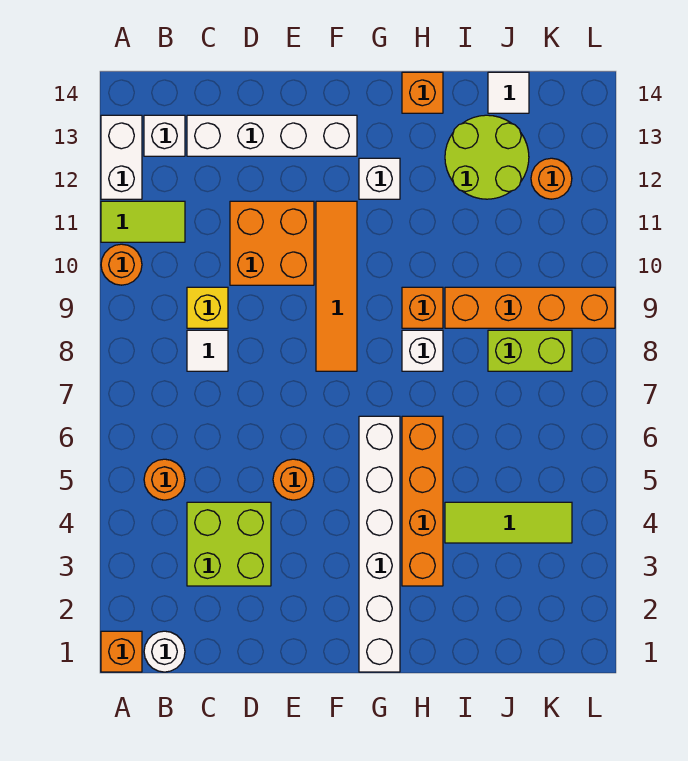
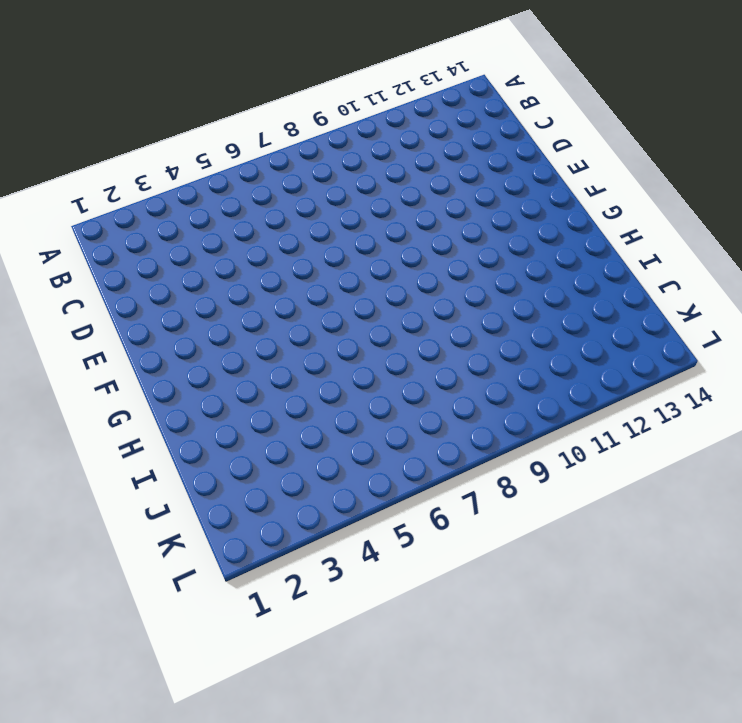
none -> orange brick A1 level 1
none -> orange round brick A10 level 1
none -> lime tile A11:B11 level 1

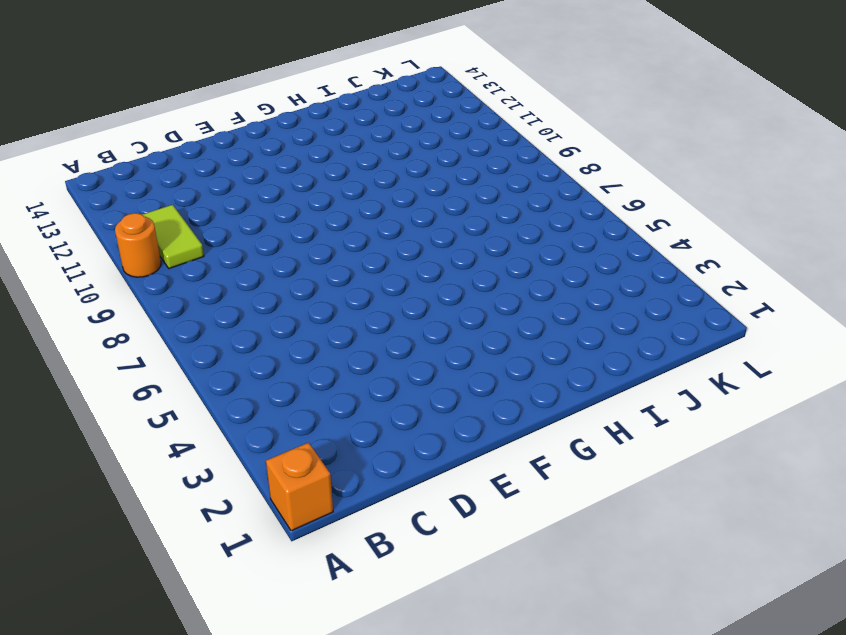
lime tile B10:B11 level 1 -> lime tile A11:B11 level 1
none -> white brick A12:A13 level 1
none -> white round brick B1 level 1
none -> orange round brick B5 level 1

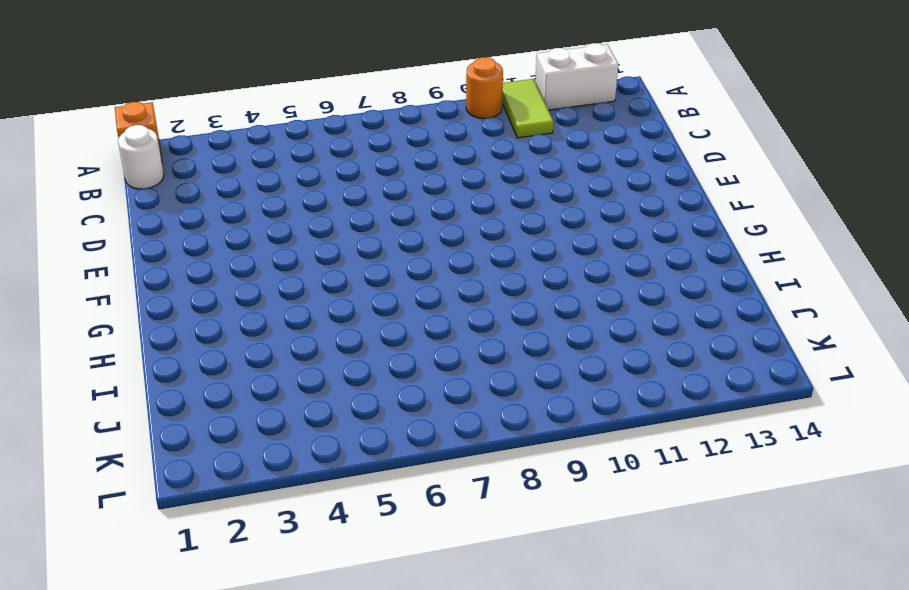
none -> orange round brick B5 level 1
none -> white brick B13 level 1
none -> lime brick C3:D4 level 1

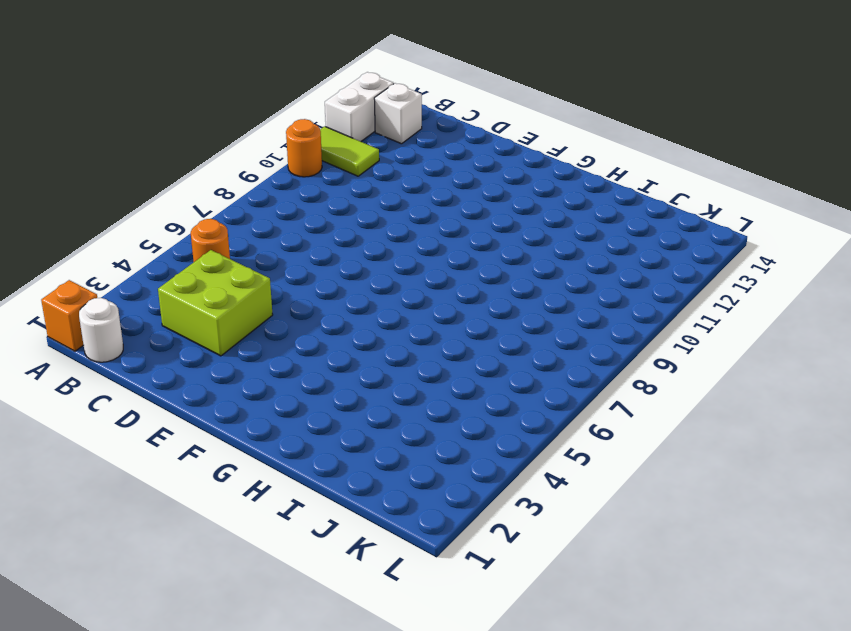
none -> white tile C8 level 1
none -> yellow brick C9 level 1
none -> white brick C13:F13 level 1

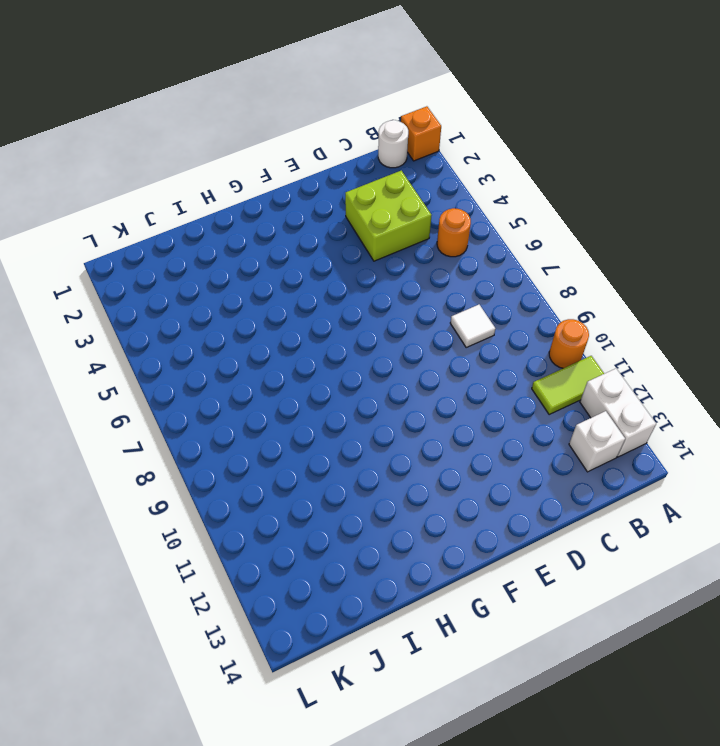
none -> yellow brick C9 level 1
none -> white brick C13:F13 level 1
none -> orange brick D10:E11 level 1

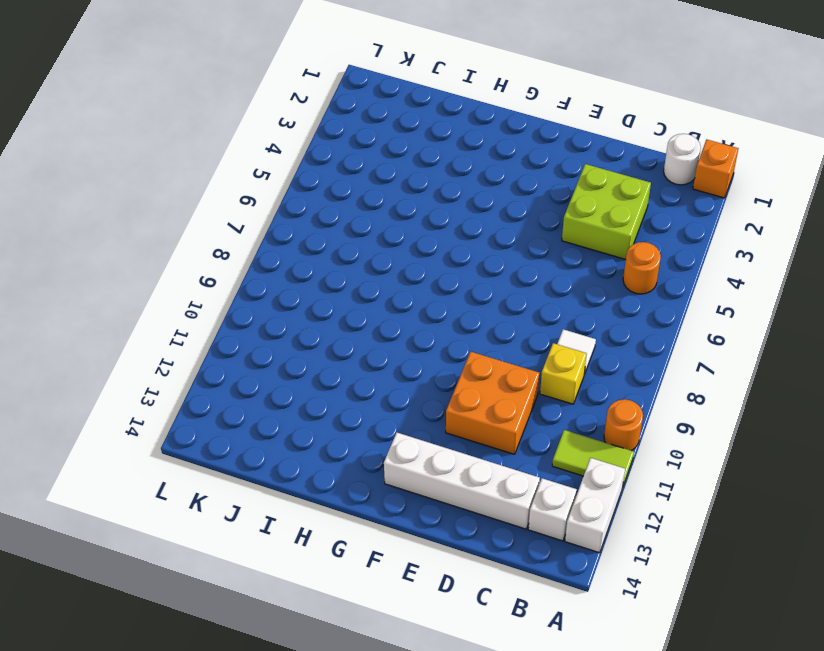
none -> orange round brick E5 level 1
none -> orange tile F8:F11 level 1
none -> white brick G1:G6 level 1

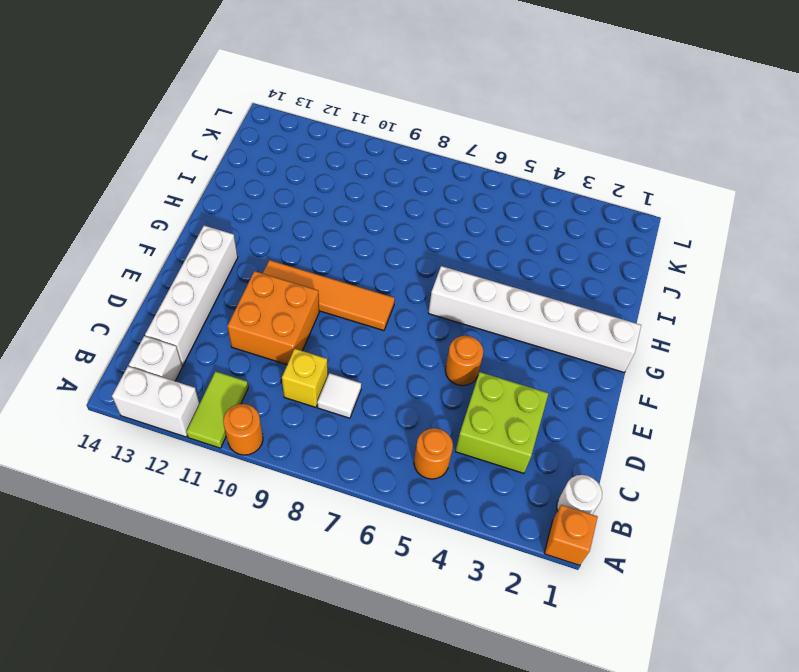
none -> white brick G12 level 1
none -> orange brick H3:H6 level 1
none -> white brick H8 level 1

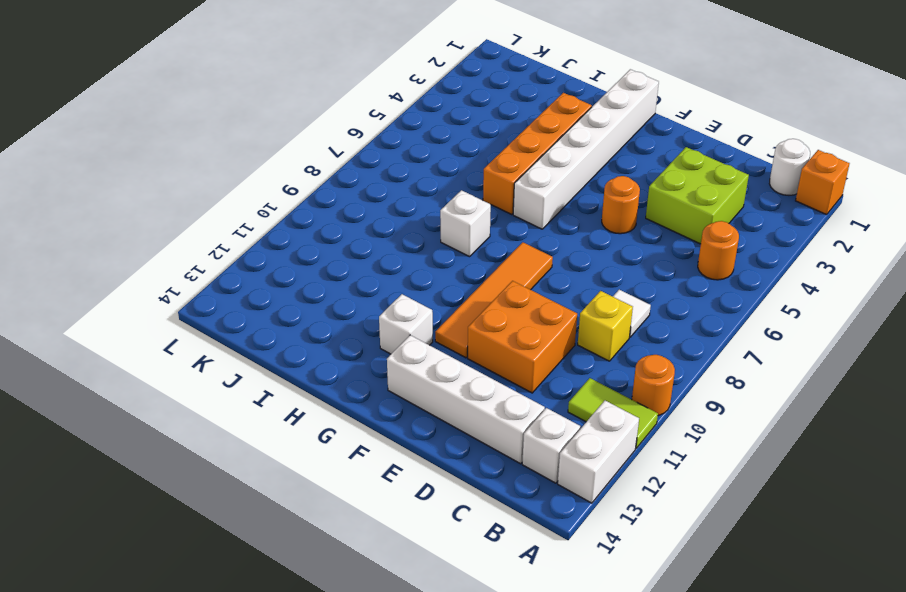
none -> orange brick H9 level 1
none -> orange brick H14 level 1
none -> lime tile I4:K4 level 1

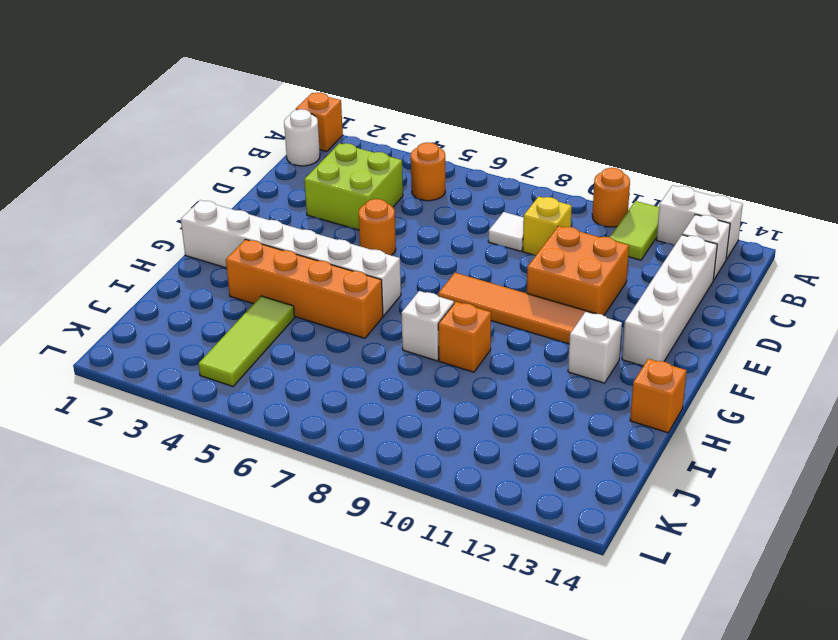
none -> orange brick I9:L9 level 1
none -> lime round brick I12:J13 level 1
none -> lime brick J8:K8 level 1

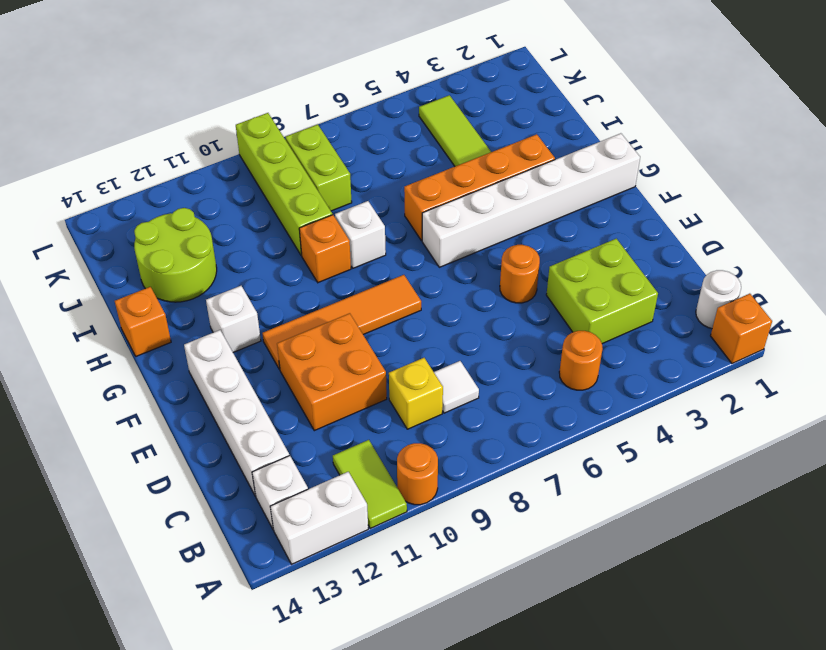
lime brick I9:L9 level 1 -> orange brick I9:L9 level 1
none -> white tile J14 level 1
none -> orange round brick K12 level 1

